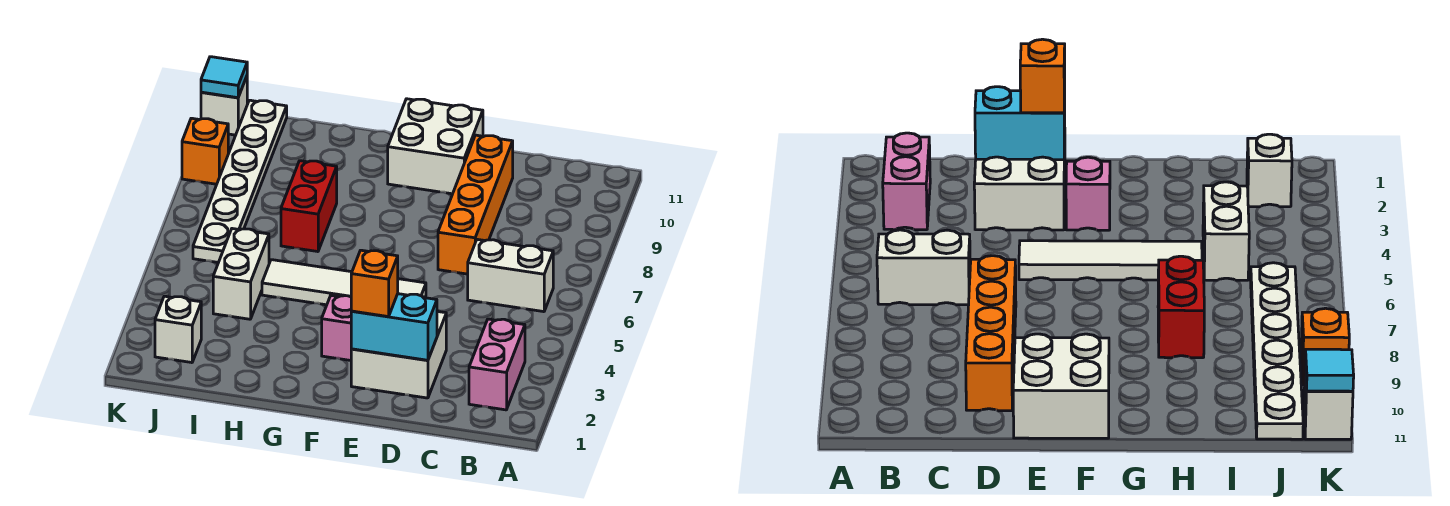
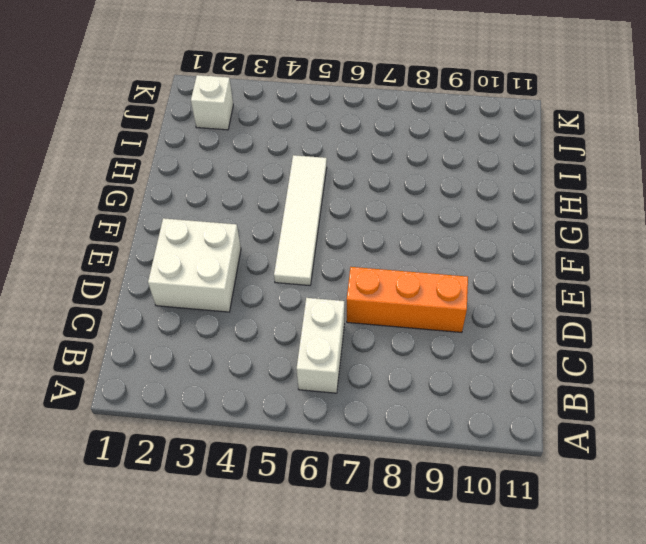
orange brick D7:D9 level 1 -> orange brick D7:D10 level 1
none -> pink brick B2:B3 level 1
none -> white brick E10:F11 level 1
none -> pink brick F3 level 1

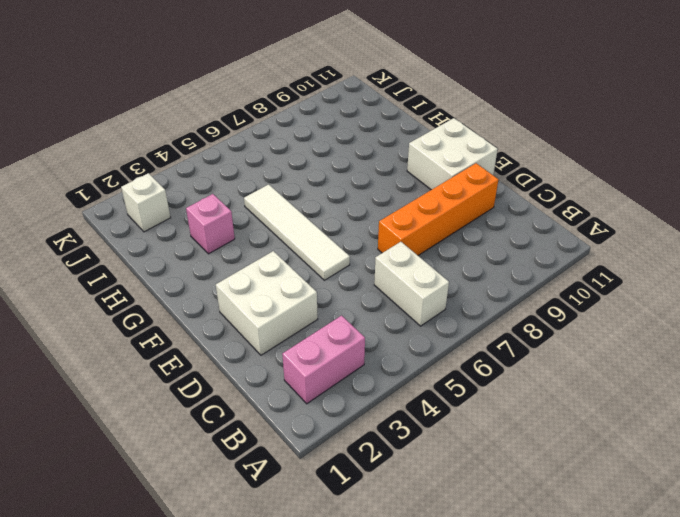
pink brick H3 level 1 -> pink brick F3 level 1
none -> red brick H7:H8 level 1
none -> white brick I4:I5 level 1
none -> white plate J6:J11 level 1

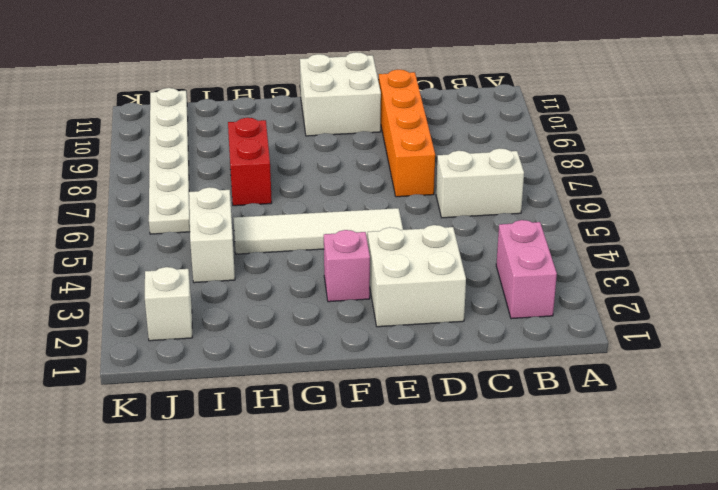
none -> orange brick K9 level 1
none -> white brick K11 level 1
none -> cyan brick D2:E2 level 2

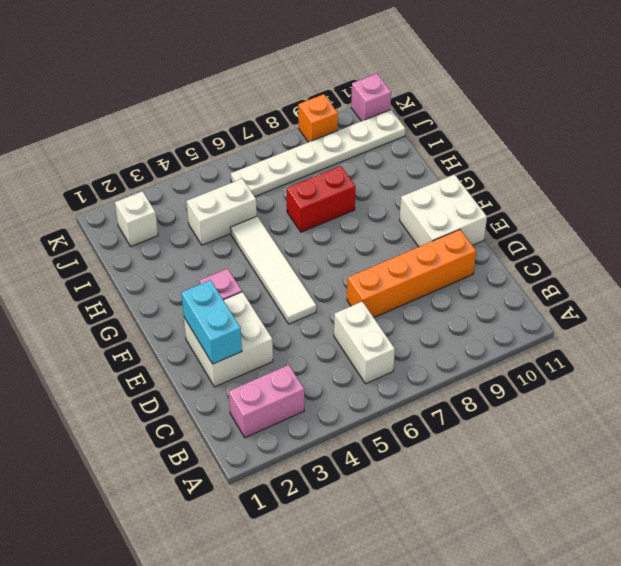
pink brick K11 level 1 -> white brick K11 level 1
none -> cyan tile K11 level 2
none -> orange brick E2 level 3

